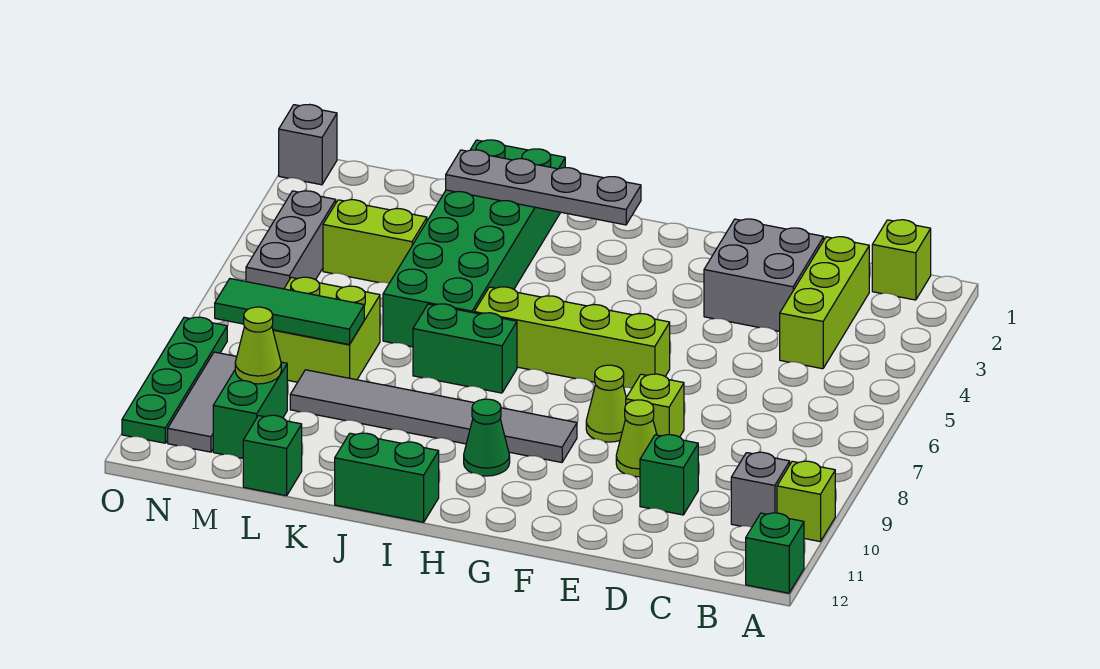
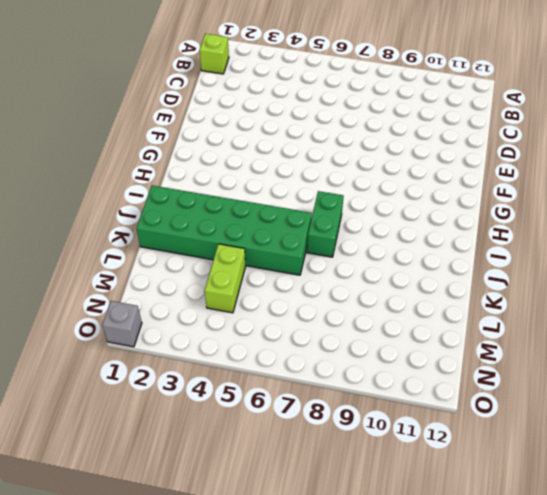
none -> lime brick A10 level 1
none -> green brick A12 level 1
none -> grey brick B10 level 1

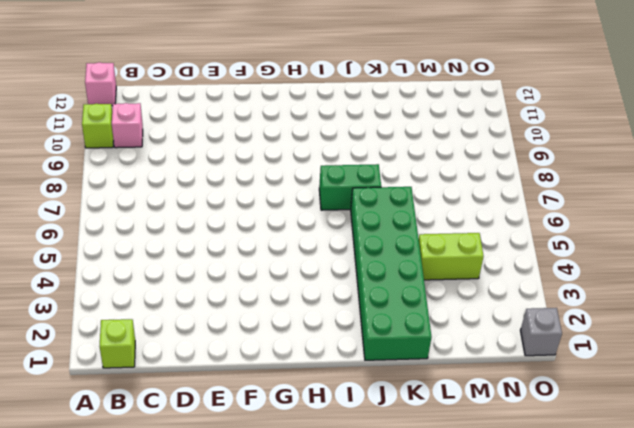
pink brick A12 level 1 -> green brick A12 level 1
pink brick B10 level 1 -> grey brick B10 level 1
none -> lime brick C2:C4 level 1
none -> grey brick D2:E3 level 1
none -> green brick D10 level 1

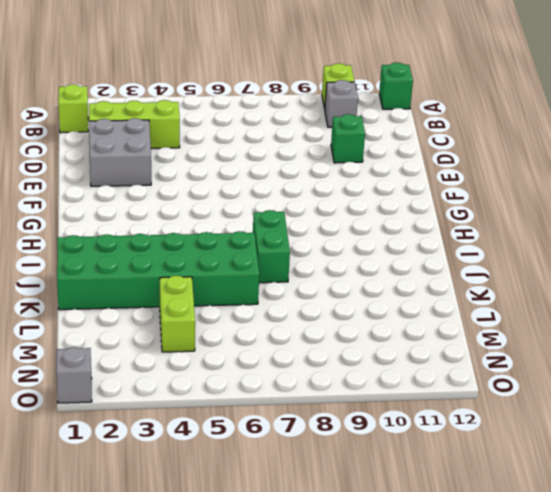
none -> lime brick E8 level 1
none -> lime cone E9 level 1
none -> lime brick F6:I6 level 1

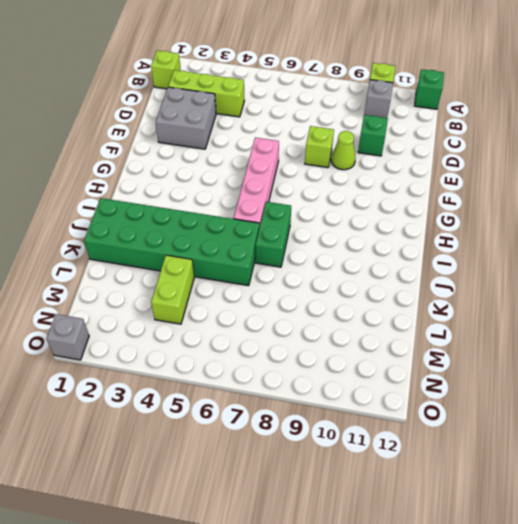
pink brick F6:I6 level 1 -> lime brick F6:I6 level 1
none -> lime cone F8 level 1
none -> grey tile G9:L9 level 1
none -> green cone H10 level 1

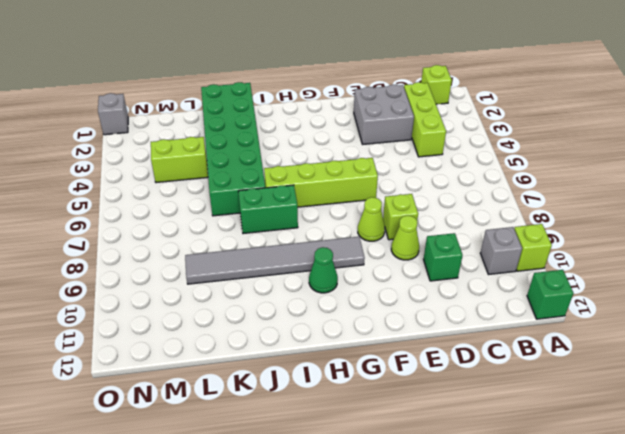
none -> green brick I12:J12 level 1
none -> lime brick L7:M8 level 1
none -> green brick L12 level 1

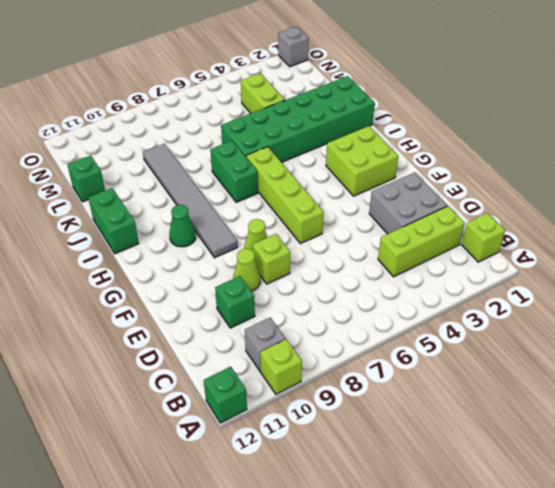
lime brick G2:H3 level 1 -> lime brick L7:M8 level 1
none -> green brick M10:M11 level 1
none -> grey brick N4:N6 level 1
none -> grey tile N9:N11 level 1

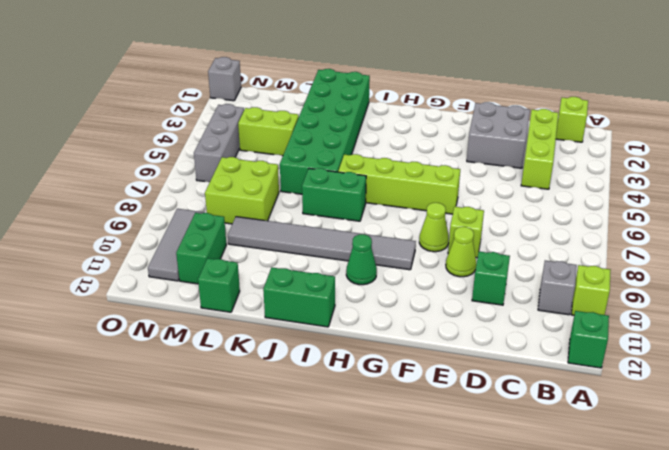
none -> green plate O8:O11 level 1
none -> grey plate H2:K2 level 2
none -> green tile L8:N8 level 2

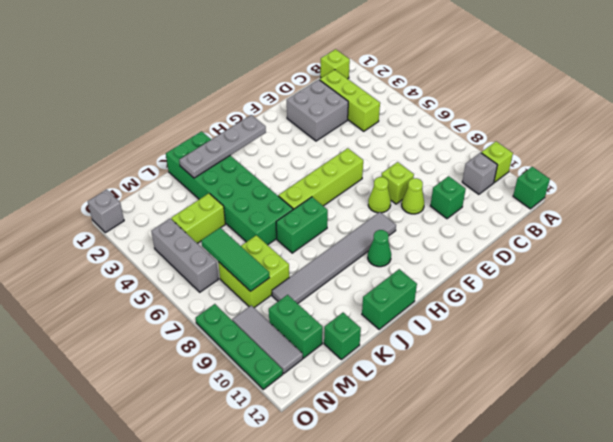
green tile M6:M8 level 2 -> green tile L8:N8 level 2
none -> lime cone M10 level 2

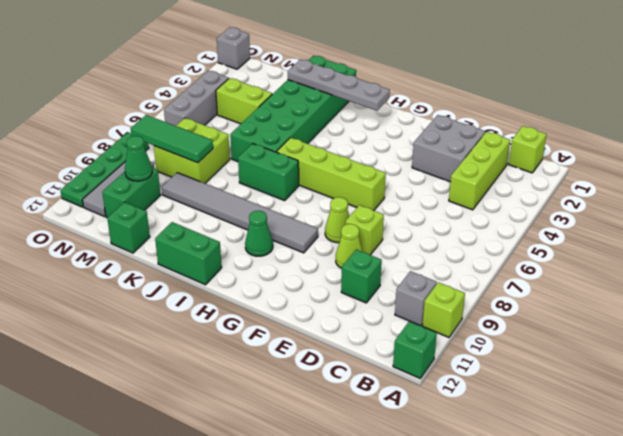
green cone M10 level 2 -> lime cone M10 level 2

